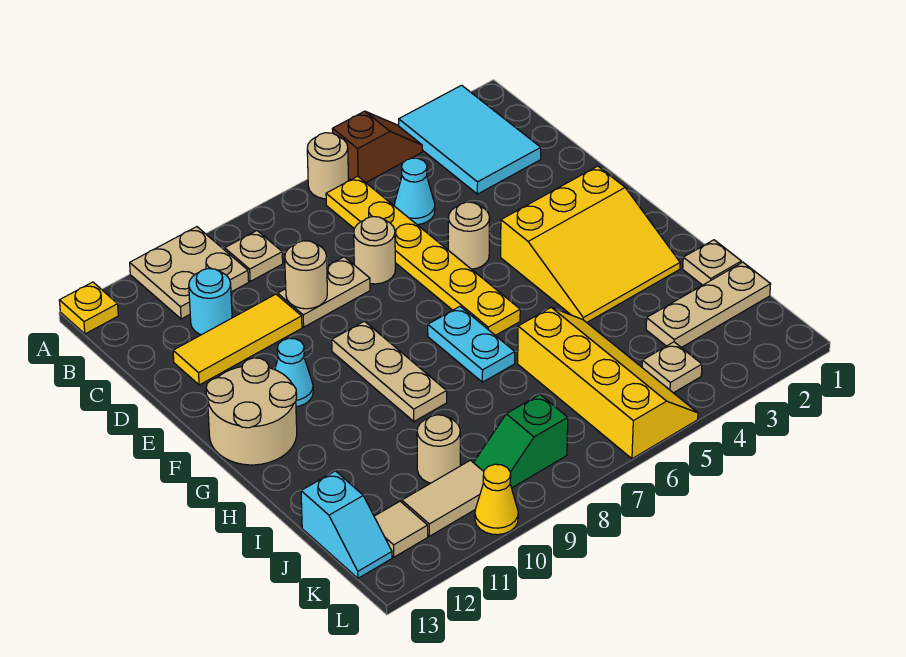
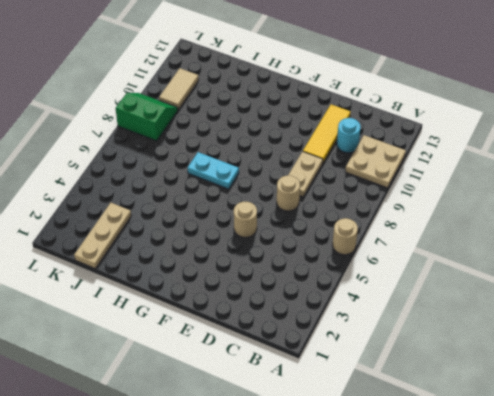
green slope K8:L9 level 1 top 8 -> green slope K8:K9 level 1 top 8
none -> cyan tile A2:C3 level 1
none -> brown slope A4:A5 level 1 top 5
none -> yellow plate A13 level 1

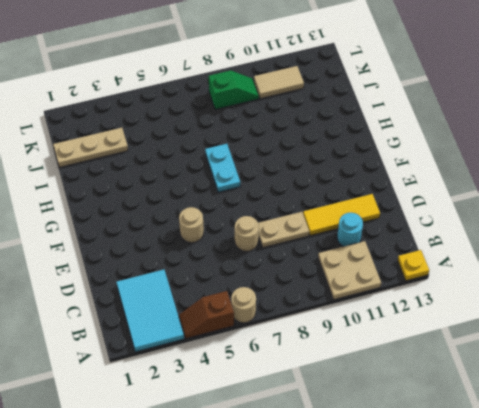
none -> yellow plate B6:G6 level 1
none -> tan plate B9 level 1
none -> cyan cone C5 level 1

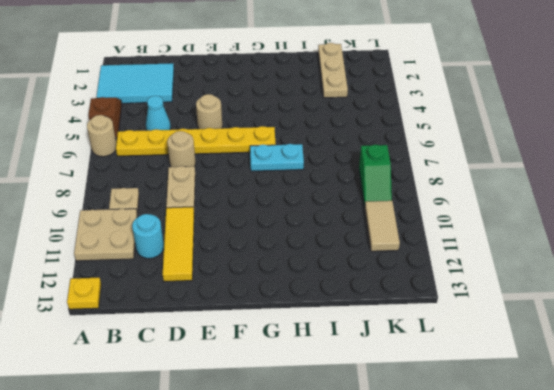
none -> yellow slope F2:H4 level 1 top F
none -> tan plate F9:H9 level 1
none -> cyan cone F11 level 1

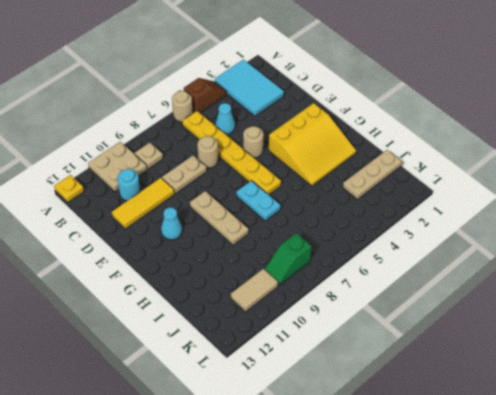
none -> tan round brick F12:G13 level 1
none -> tan plate I1 level 1
none -> yellow slope I5:L6 level 1 top 6

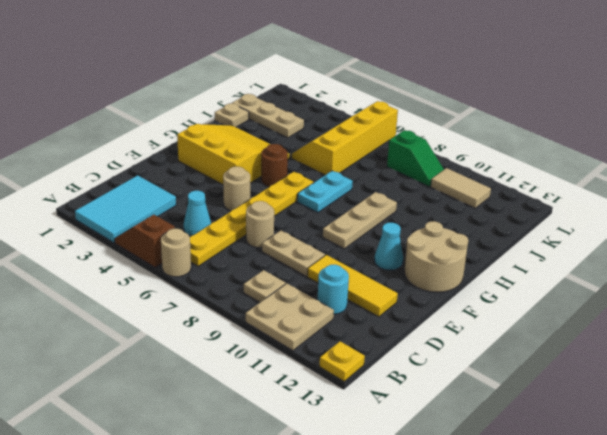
brown round brick G5 level 1 -> none
none -> tan round brick J10 level 1
none -> cyan slope J13:K13 level 1 top J
none -> tan plate K4 level 1

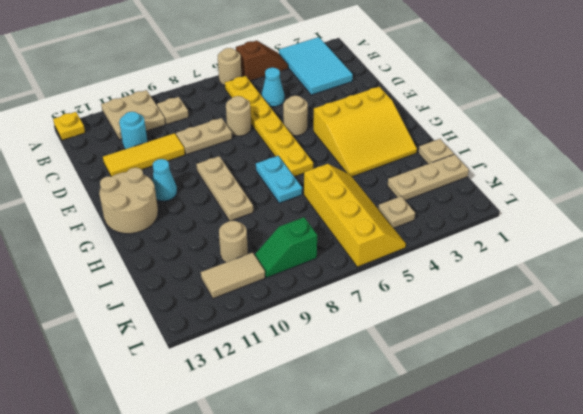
none -> cyan slope J13:K13 level 1 top J
none -> tan tile K12 level 1
none -> yellow cone L10 level 1

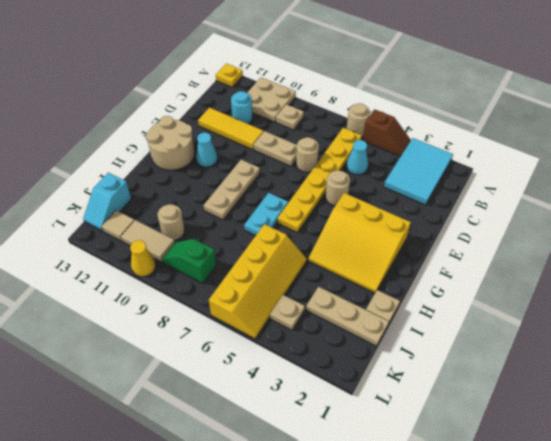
none -> tan round brick D9 level 2

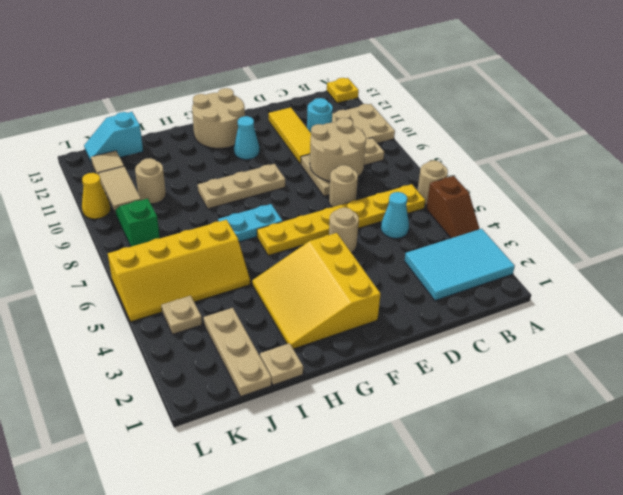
tan round brick C8:D9 level 2 -> tan round brick D9 level 2

